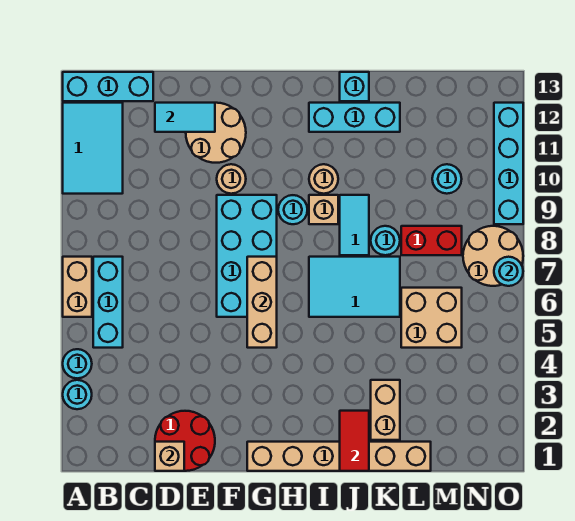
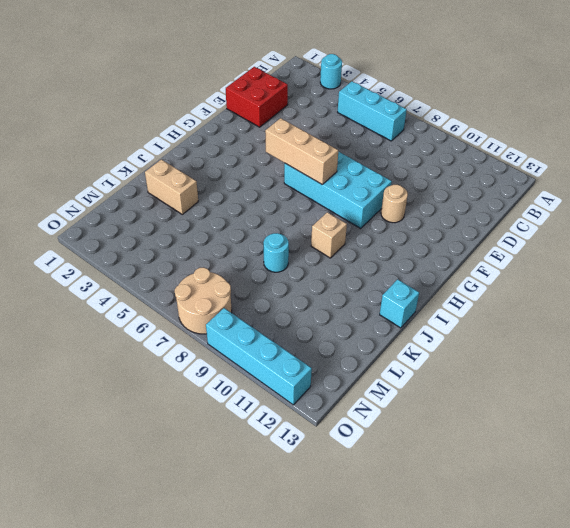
red brick D1:E2 level 1 -> red round brick D1:E2 level 1
none -> cyan round brick A4 level 1
none -> tan brick A6:A7 level 1
none -> cyan tile A10:B12 level 1
none -> cyan brick A13:C13 level 1

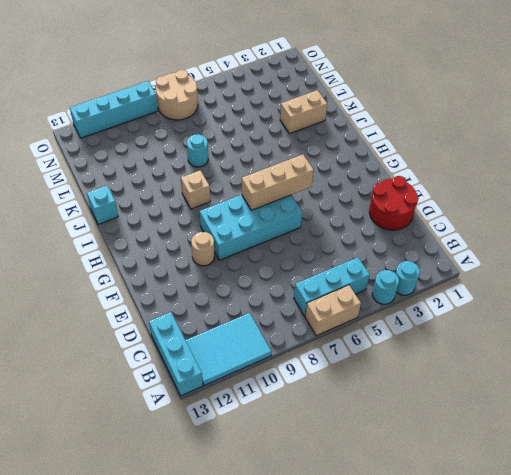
none -> tan round brick E11:F12 level 1
none -> tan brick G1:L1 level 1
none -> cyan round brick H9 level 1
none -> cyan tile I6:K7 level 1

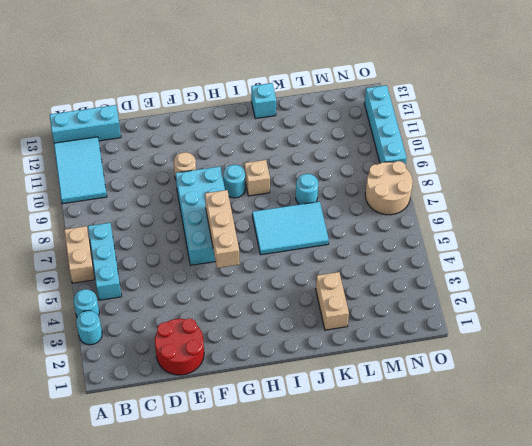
none -> tan round brick E11:F12 level 1
none -> tan brick G1:L1 level 1
none -> tan round brick I10 level 1
none -> cyan brick I12:K12 level 1

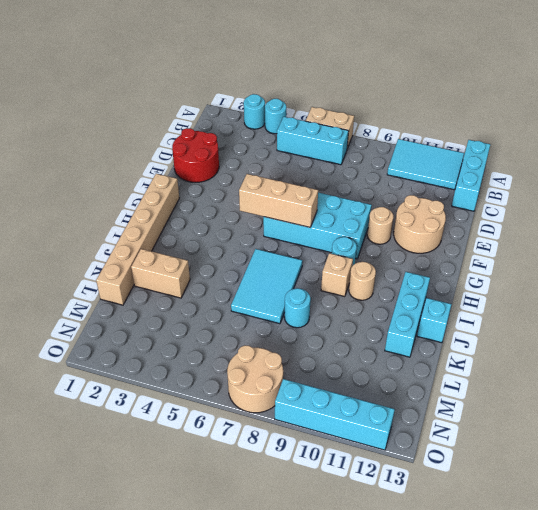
none -> cyan tile J8:J9 level 1
none -> tan brick L5:M6 level 1
none -> red brick L8:M8 level 1
none -> cyan round brick M10 level 1

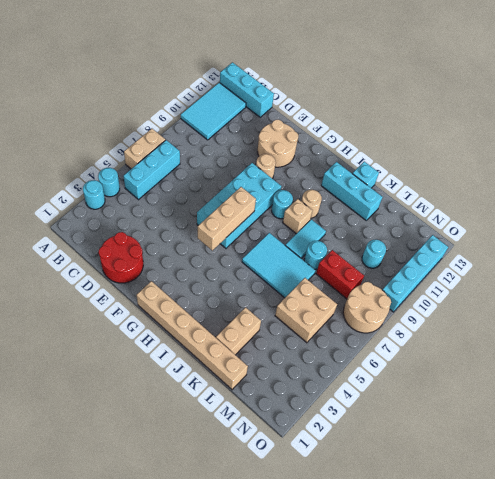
none -> tan brick D1 level 2
none -> cyan tile D12:E12 level 2
none -> red tile J1:J2 level 2
none -> cyan round brick O7 level 2

